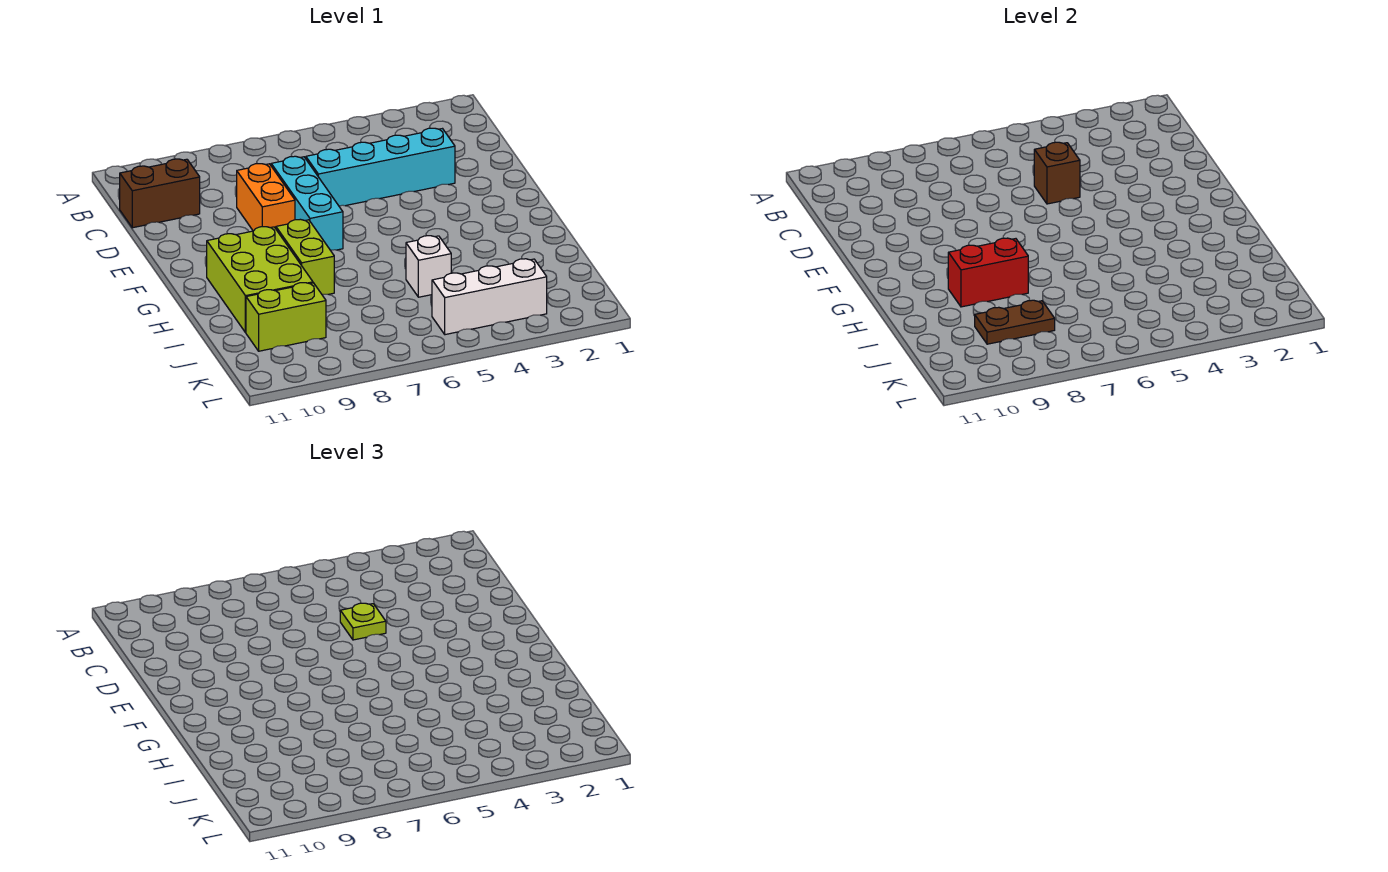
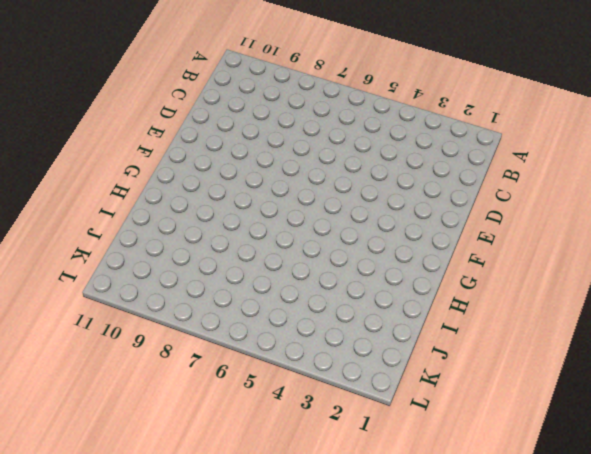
none -> brown brick C10:C11 level 1
none -> cyan brick D3:D6 level 1
none -> cyan brick D7:F7 level 1

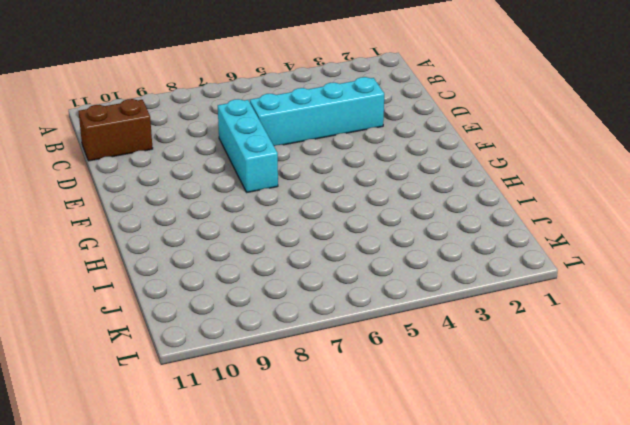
none -> orange brick D8:E8 level 1
none -> lime brick G8:H8 level 1
none -> lime brick G9:I10 level 1

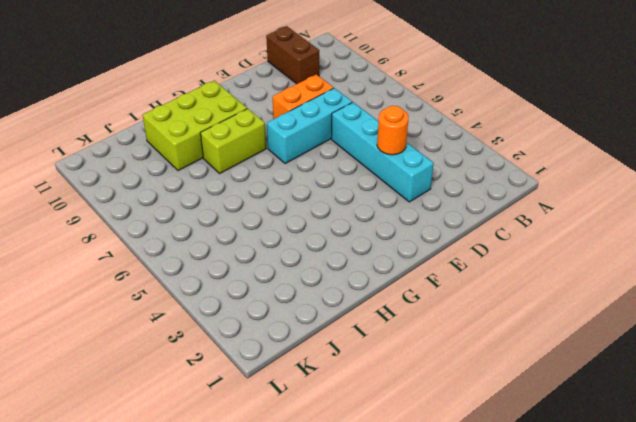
orange round brick D4 level 2 -> none
none -> white brick I5 level 1
none -> lime brick J9:J10 level 1
none -> white brick K3:K5 level 1

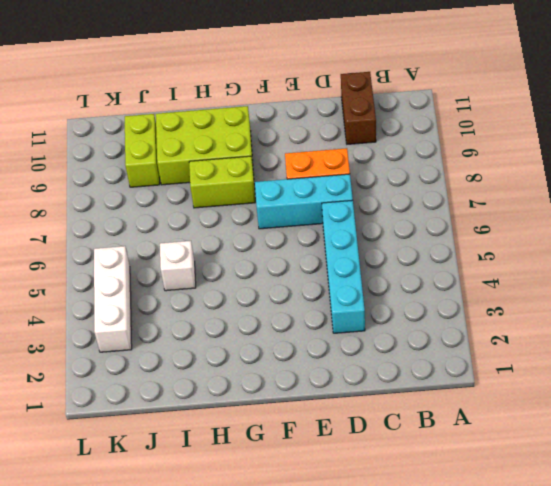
none -> brown brick D5 level 2
none -> red brick H8:H9 level 2
none -> brown plate J8:J9 level 2

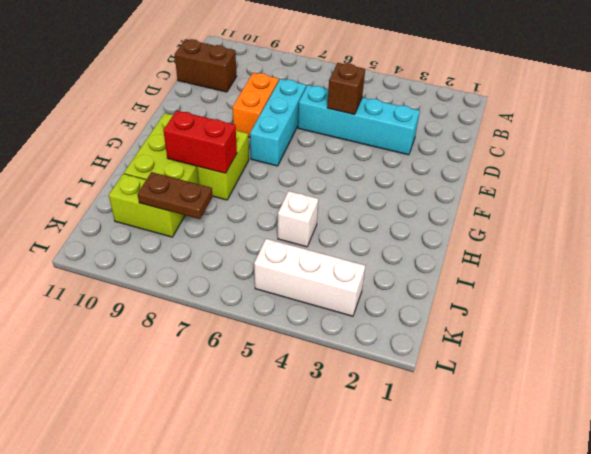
none -> lime plate D5 level 3

